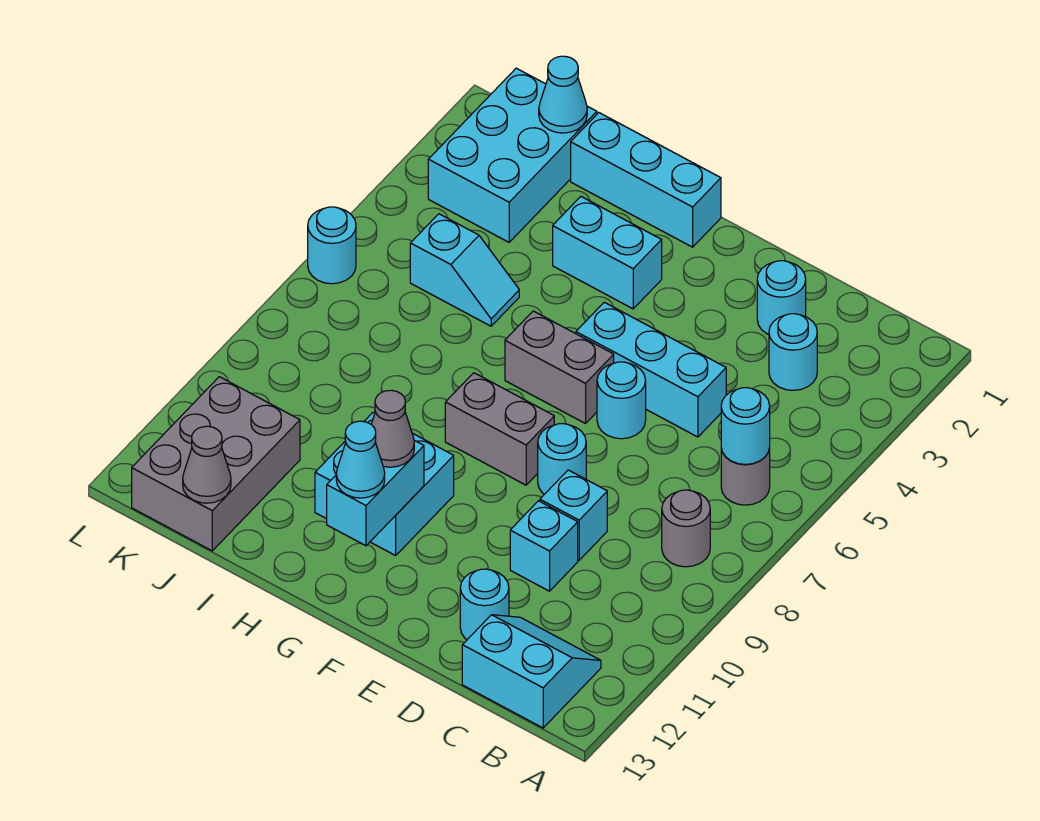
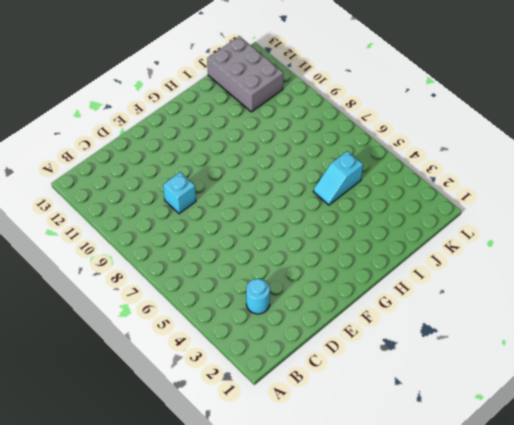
none -> grey round brick B6 level 1
none -> grey round brick B8 level 1
none -> cyan slope B12:C13 level 1 top 13

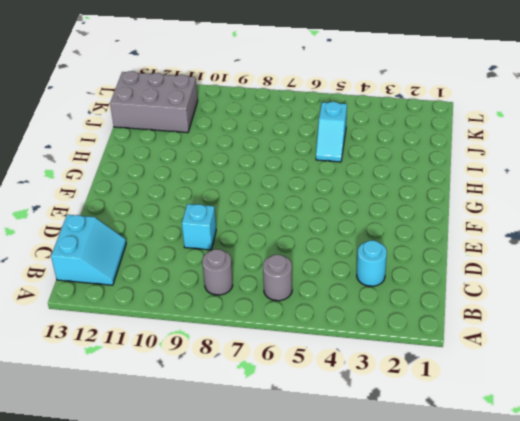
none -> cyan round brick D2 level 1
none -> cyan brick D5:F5 level 1
none -> cyan brick D10 level 1

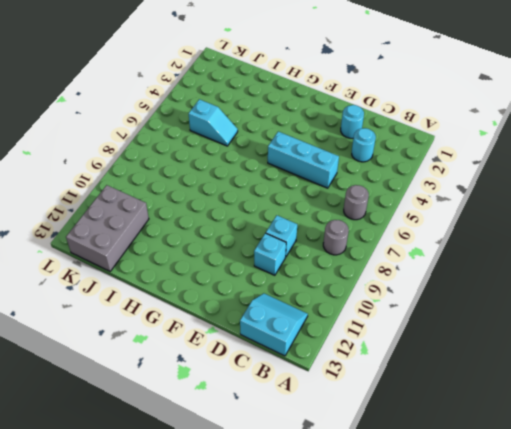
none -> cyan round brick D12 level 1
none -> cyan round brick E6 level 1
none -> cyan round brick E8 level 1

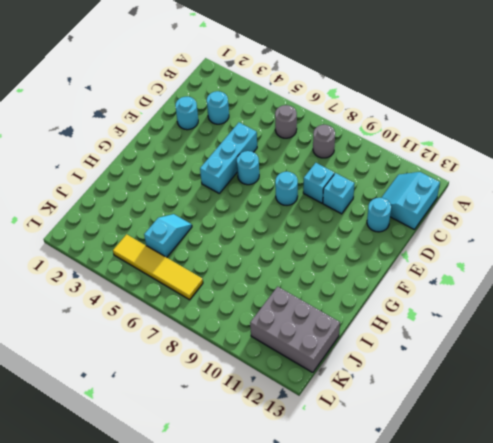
yellow tile K4:K7 level 1 -> none
none -> grey brick F6:G6 level 1
none -> grey brick F8:G8 level 1
none -> cyan brick G1:I1 level 1

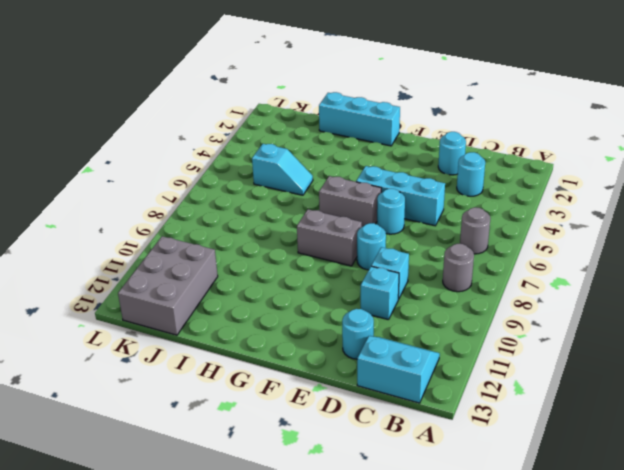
none -> cyan brick G3:H3 level 1
none -> cyan brick G10:H11 level 1
none -> cyan brick J1:K3 level 1

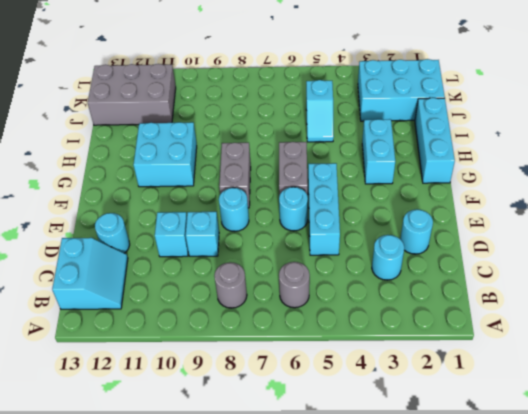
none -> cyan round brick L6 level 1
none -> cyan round brick B6 level 2
none -> cyan brick G11:G12 level 2

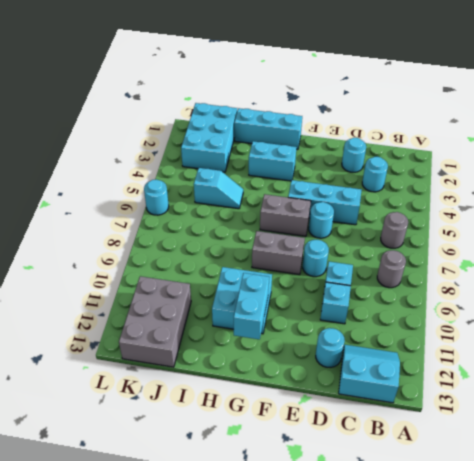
none -> cyan round brick B6 level 2
none -> cyan cone J1 level 2
none -> grey cone J13 level 2

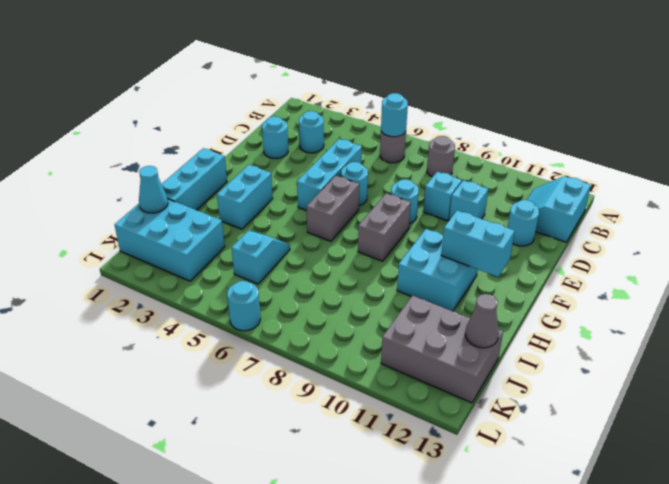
none -> grey cone G11 level 3
none -> cyan cone G12 level 3

